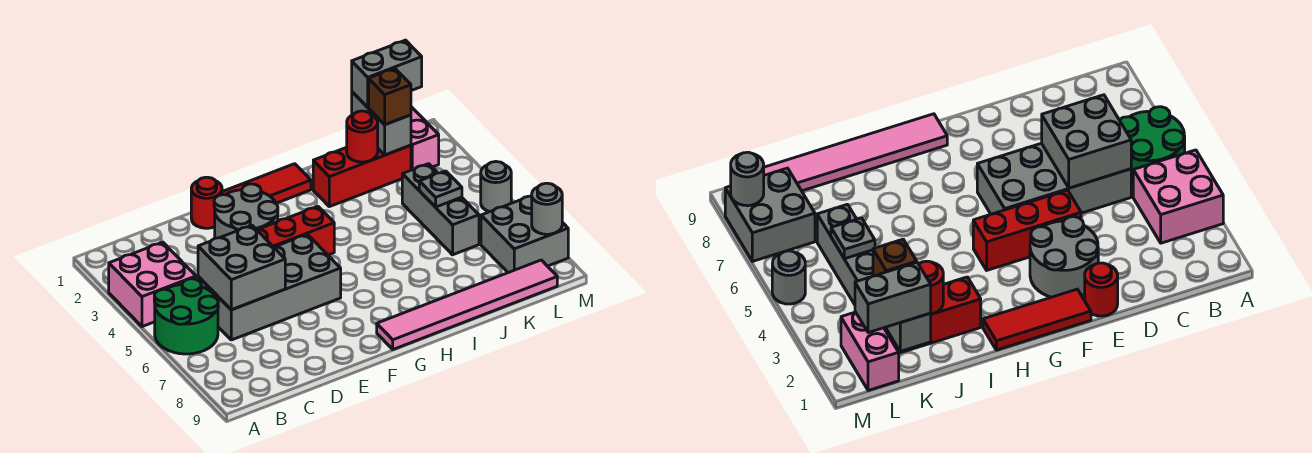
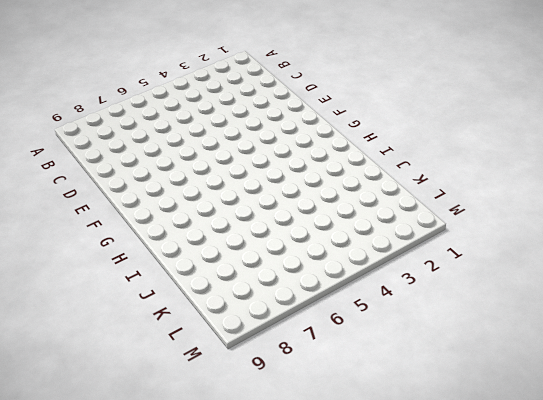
none -> pink brick A3:B4 level 1
none -> green round brick A5:B6 level 1
none -> grey brick C5:F6 level 1

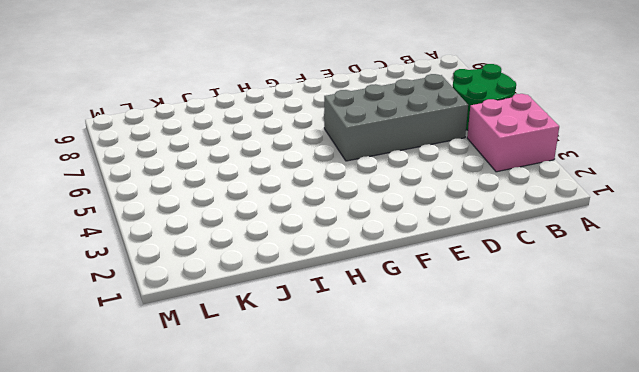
none -> red round brick E1 level 1
none -> grey round brick E2:F3 level 1
none -> red brick E4:G4 level 1

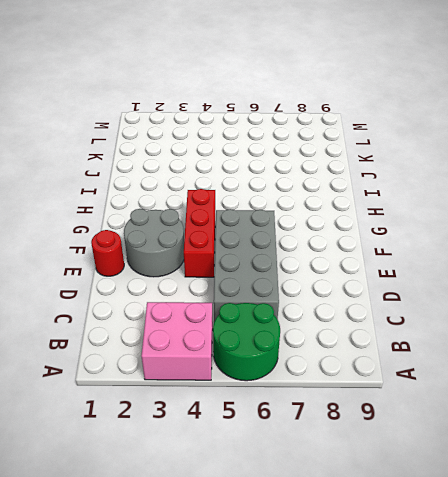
none -> red tile F1:H1 level 1
none -> pink tile G9:L9 level 1
none -> red brick I2:K2 level 1

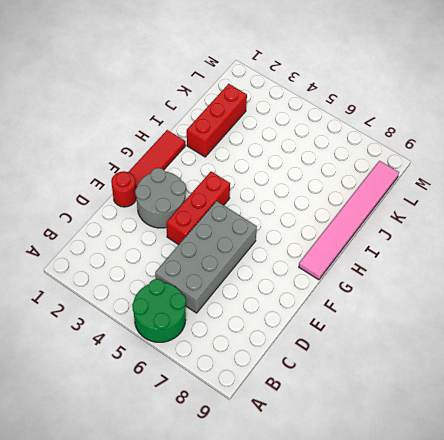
none -> pink brick A3:B4 level 1
none -> grey brick K4:K6 level 1
none -> pink brick L1:L2 level 1

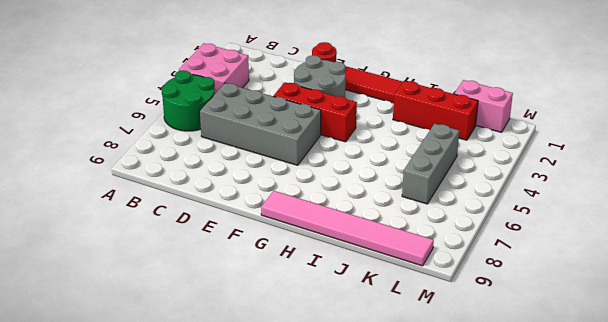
pink brick K1:L1 level 1 -> pink brick L1:L2 level 1
none -> grey brick L7:M8 level 1
none -> grey round brick M5 level 1
none -> grey brick C5:D6 level 2

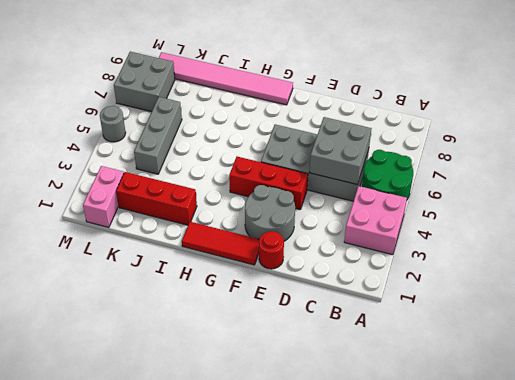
none -> red round brick J2 level 2
none -> grey brick K1:K2 level 2
none -> grey plate K5 level 2

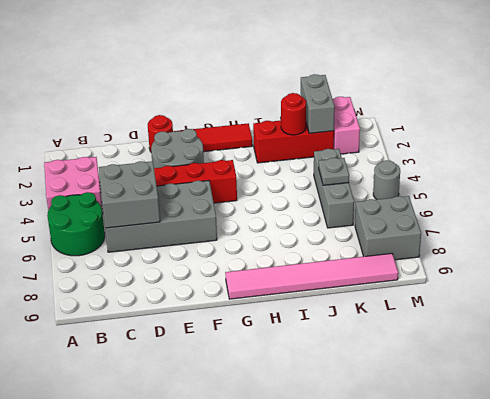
none -> grey round brick M8 level 2
none -> grey brick K1:L1 level 3
none -> brown brick K2 level 3

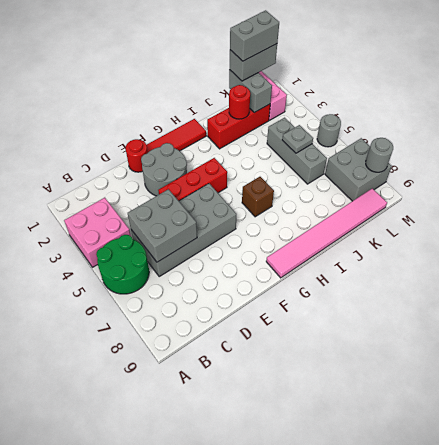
brown brick H6 level 1 -> brown brick K2 level 3
grey brick K1:L1 level 4 -> none

